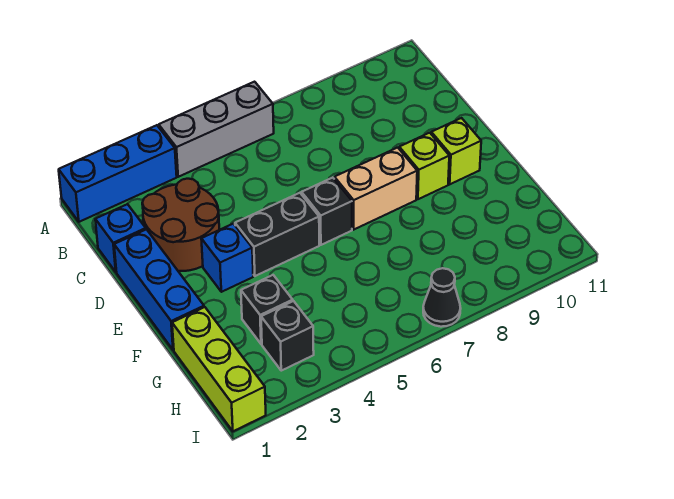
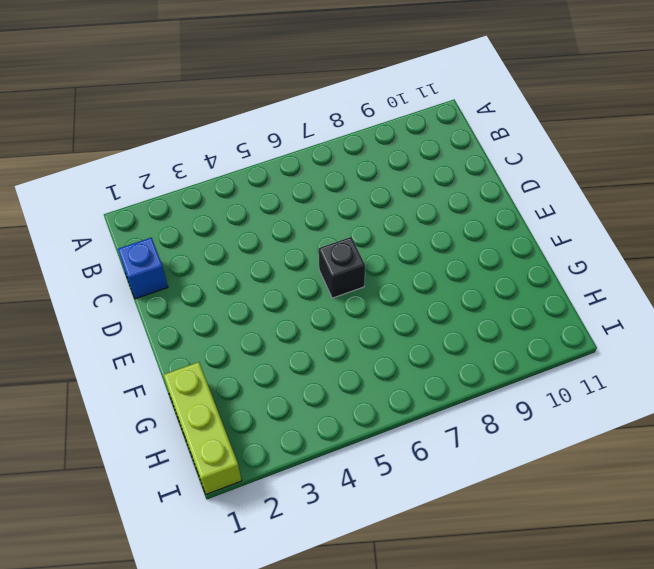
none -> blue brick A1:A3 level 1
none -> grey brick A4:A6 level 1
none -> brown round brick C2:D3 level 1

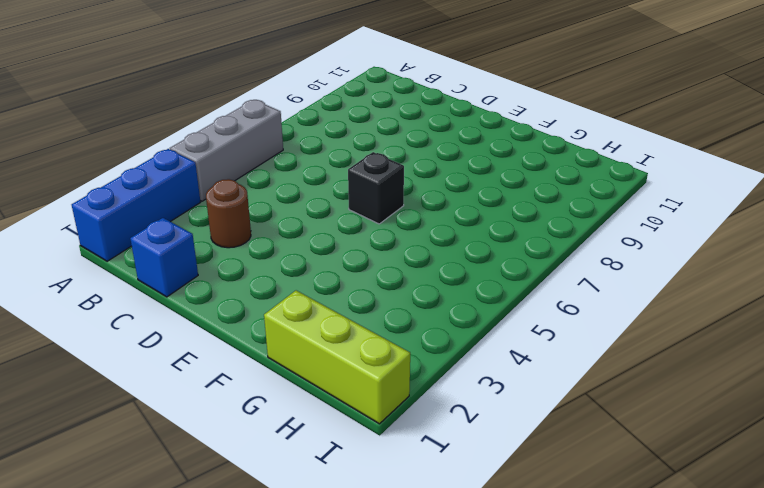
brown round brick C3 level 1 -> brown round brick C2:D3 level 1
none -> blue brick D1:F1 level 1
none -> blue brick E3 level 1
none -> black brick E4:E5 level 1

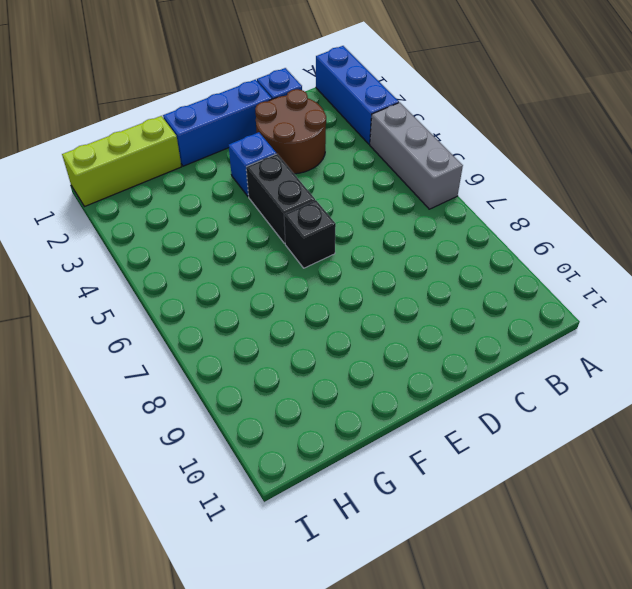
none -> tan brick E7:E8 level 1
none -> lime brick E9 level 1
none -> lime brick E10 level 1

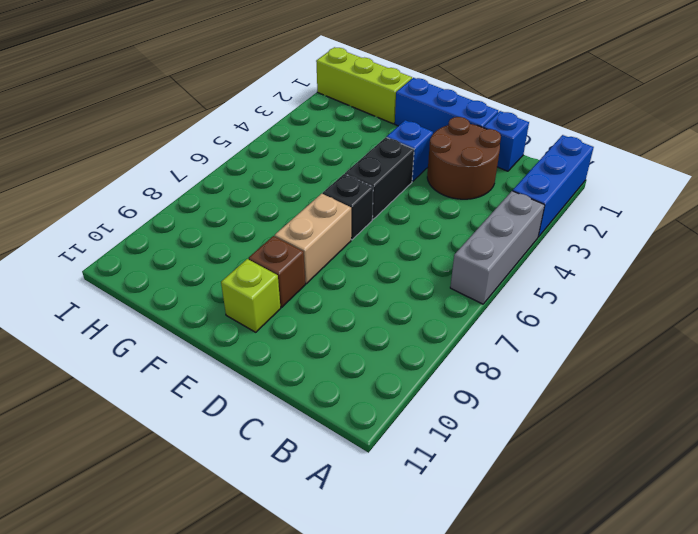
brown brick E9 level 1 -> lime brick E9 level 1
none -> black brick G3 level 1
none -> black brick H3 level 1
none -> black cone I7 level 1

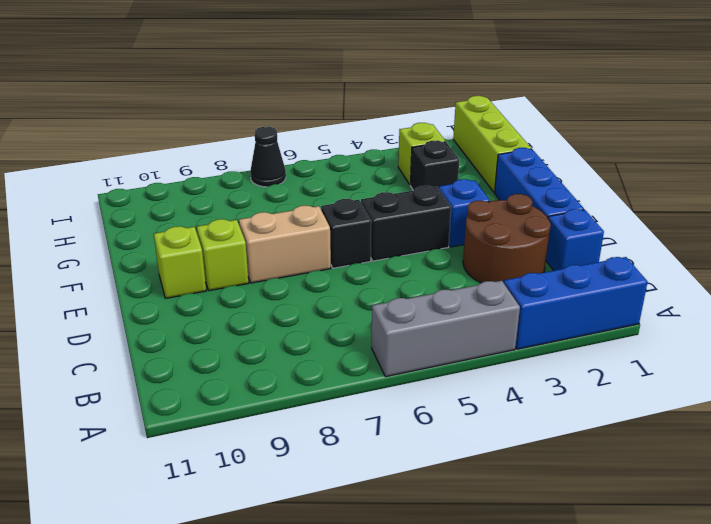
lime brick H3 level 1 -> black brick H3 level 1

